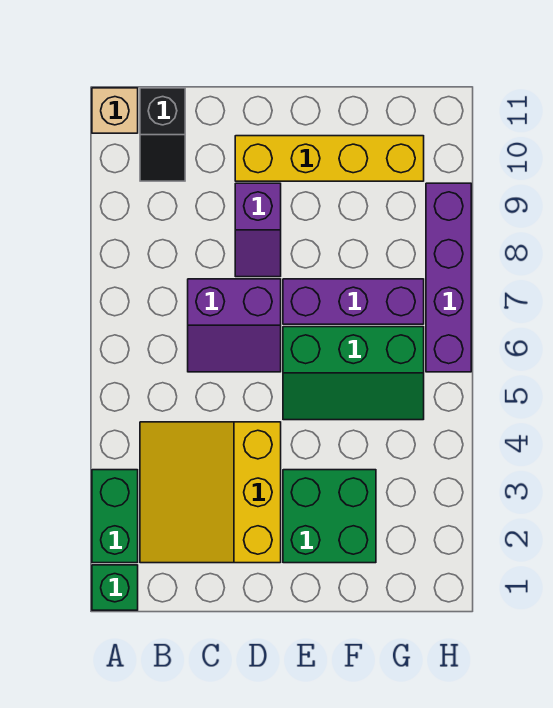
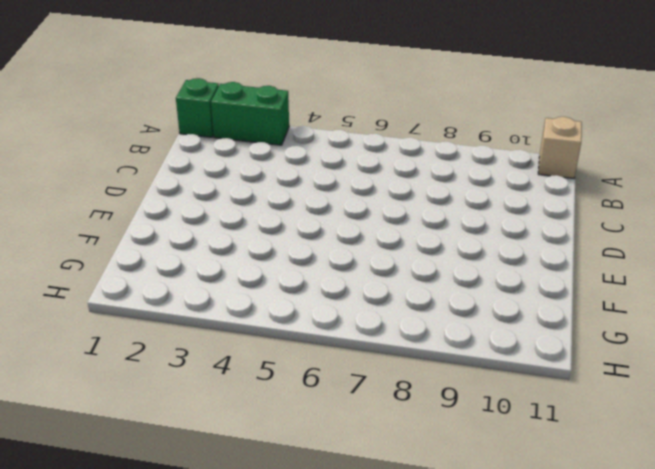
none -> yellow slope B2:D4 level 1 top D
none -> black slope B10:B11 level 1 top 11
none -> purple slope C6:D7 level 1 top 7

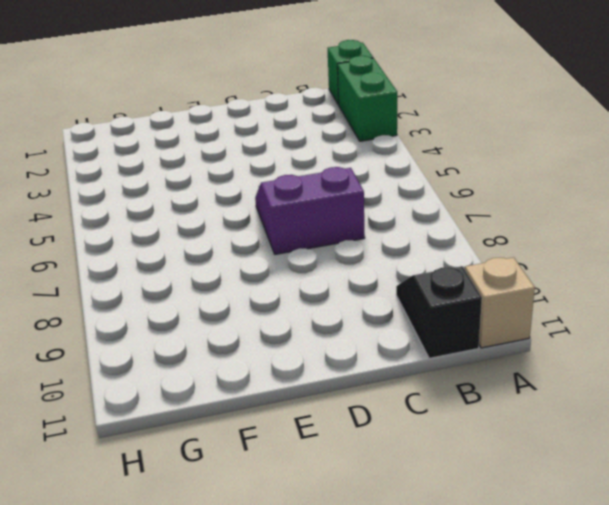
none -> yellow slope B2:D4 level 1 top D
none -> purple slope D8:D9 level 1 top 9
none -> yellow brick D10:G10 level 1

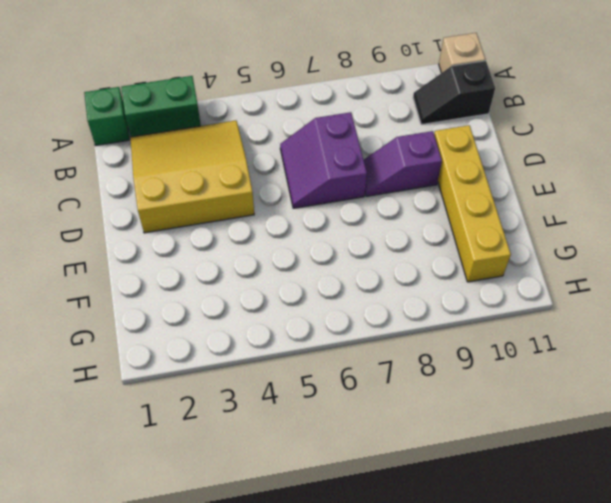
none -> green brick E2:F3 level 1
none -> green slope E5:G6 level 1 top 6
none -> purple brick E7:G7 level 1

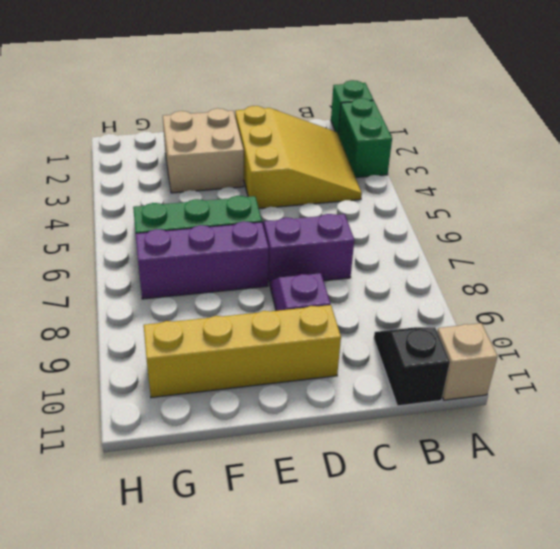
tan brick E2:F3 level 1 -> green brick E2:F3 level 1
none -> purple brick H6:H9 level 1

